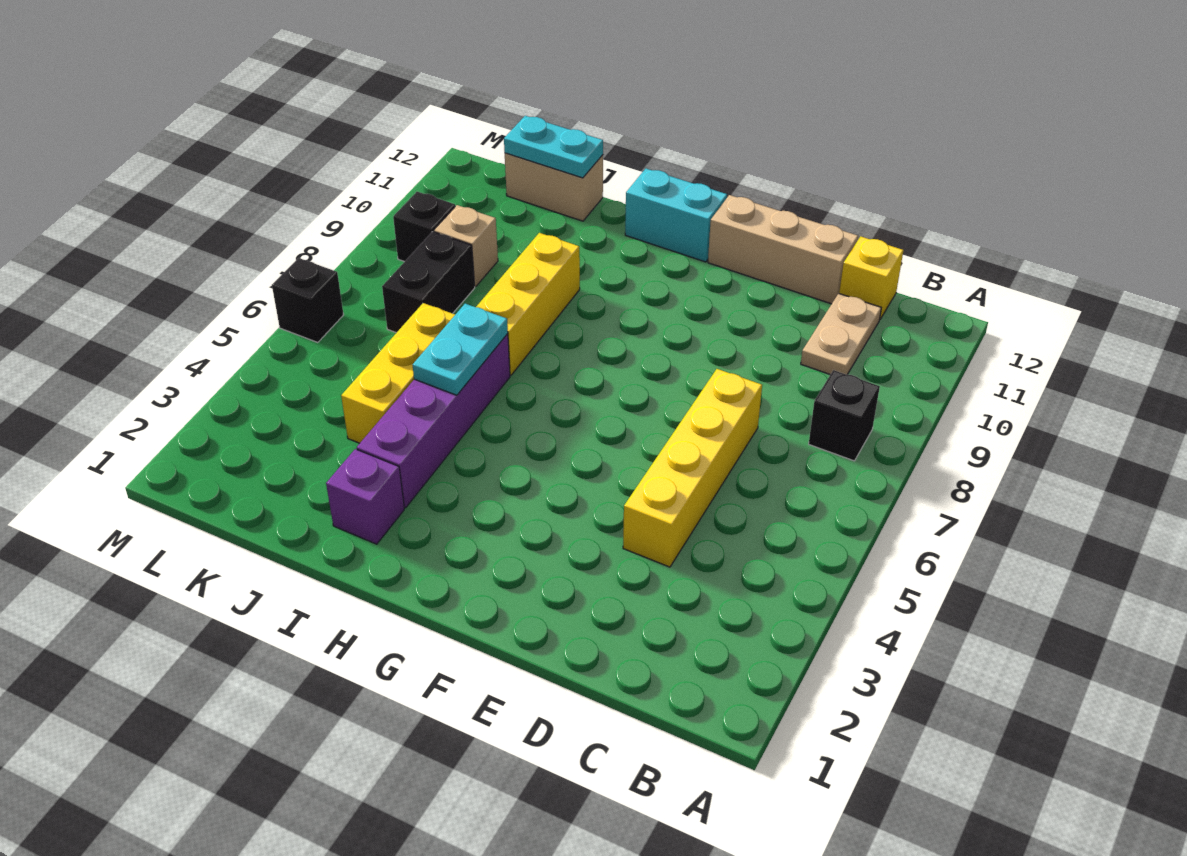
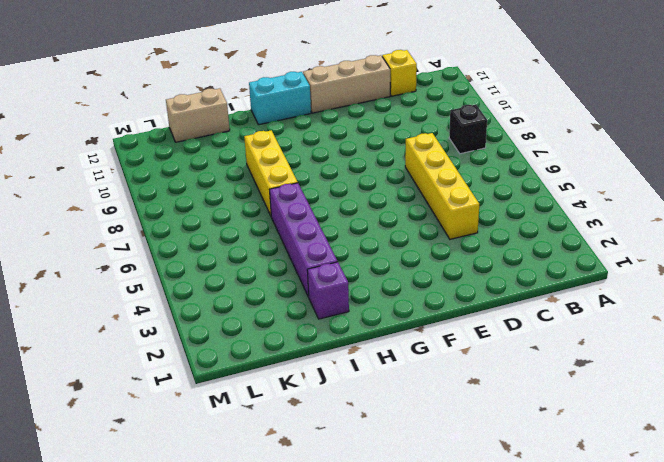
none -> tan plate C10:C11 level 1
none -> yellow brick J4:J6 level 1
none -> black brick K7:K8 level 1

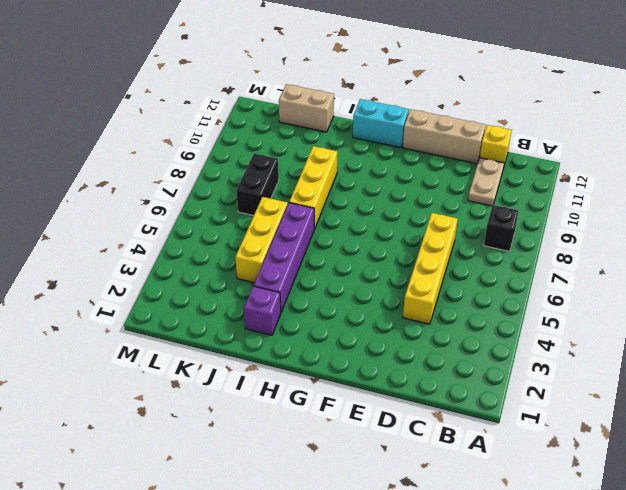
none -> tan brick K9 level 1
none -> black brick L9 level 1
none -> black brick M6 level 1

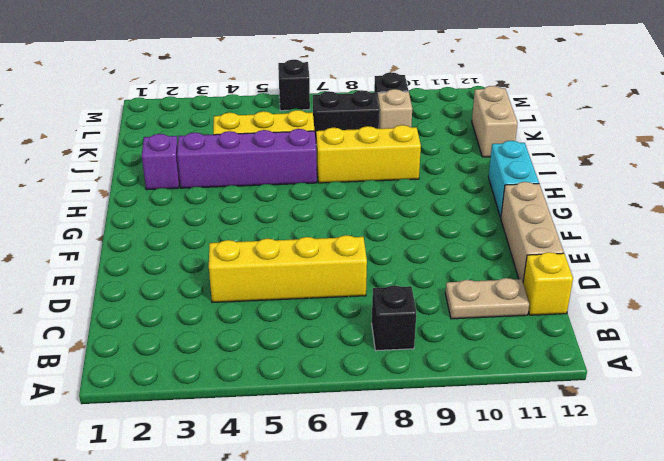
none -> cyan plate I5:I6 level 2
none -> cyan plate J12:K12 level 2

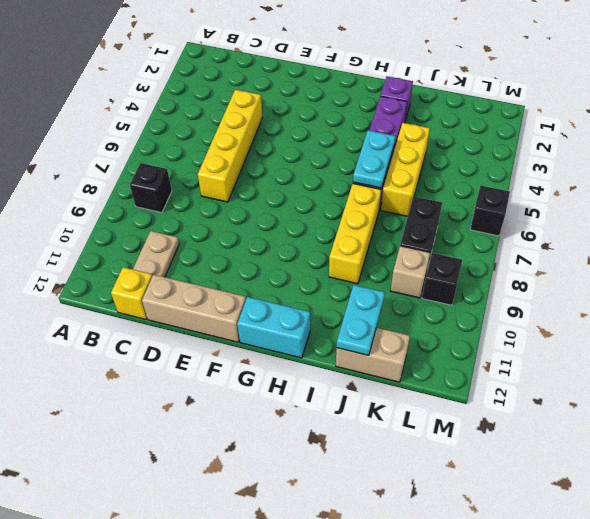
cyan plate J11:J12 level 2 -> cyan plate J12:K12 level 2

